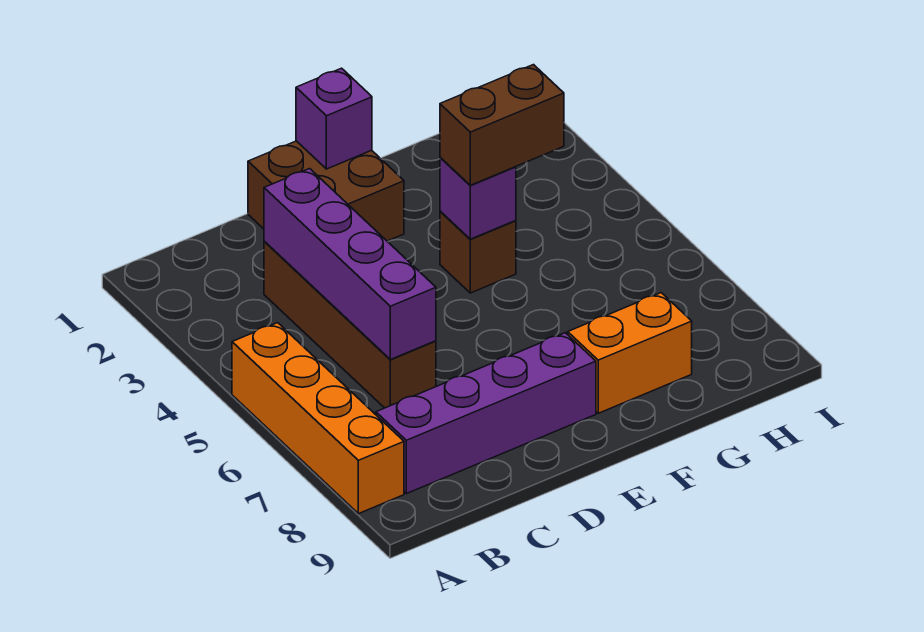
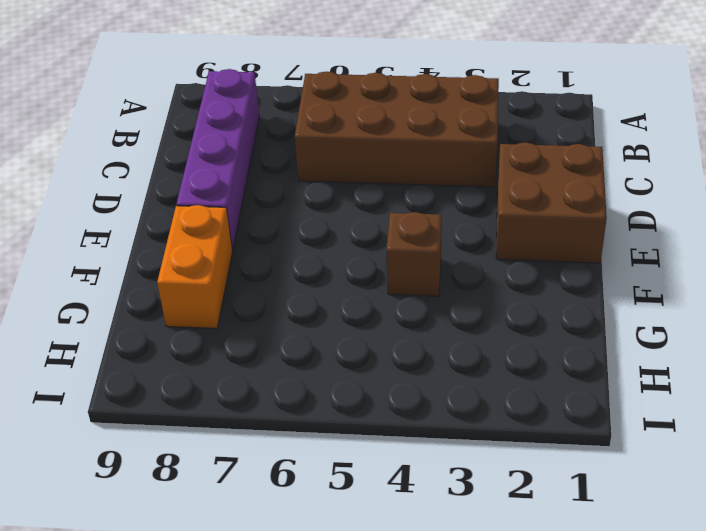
brown brick B3:C6 level 1 -> brown brick C3:C6 level 1
none -> orange brick A5:A8 level 1
none -> purple brick C3:C6 level 2

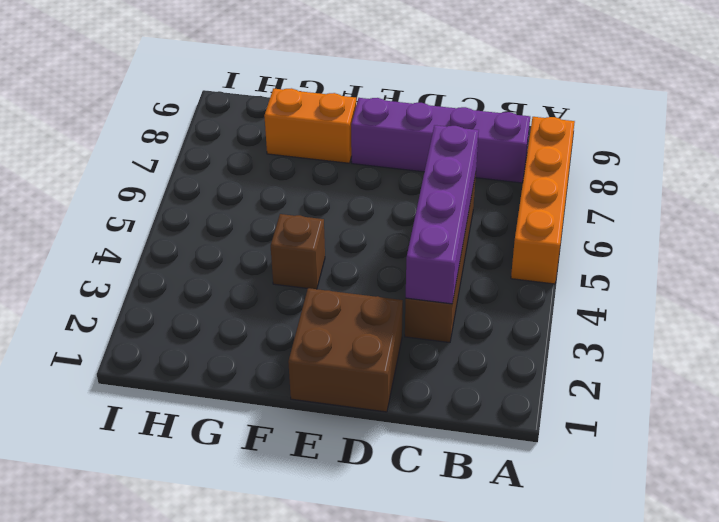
none -> purple brick E1 level 2
none -> purple brick F4 level 2

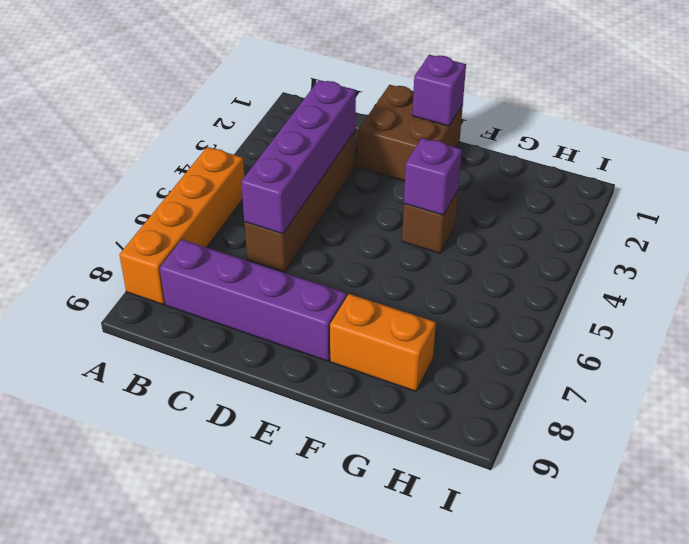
none -> brown brick F4:G4 level 3

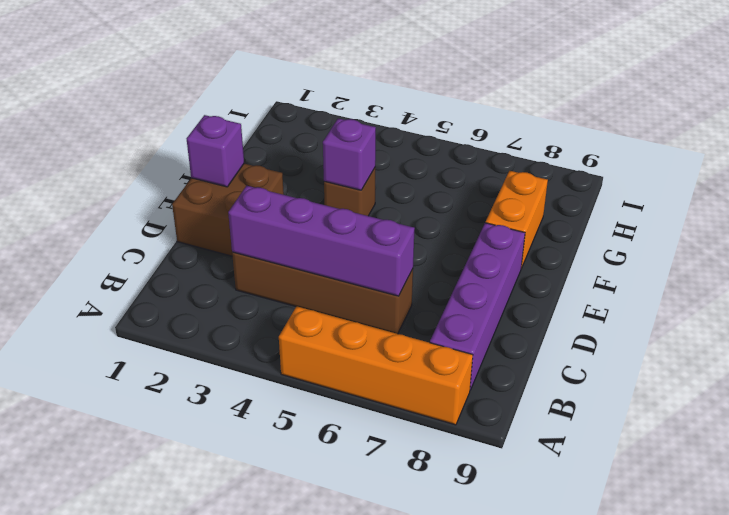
none -> brown brick F4:G4 level 3

